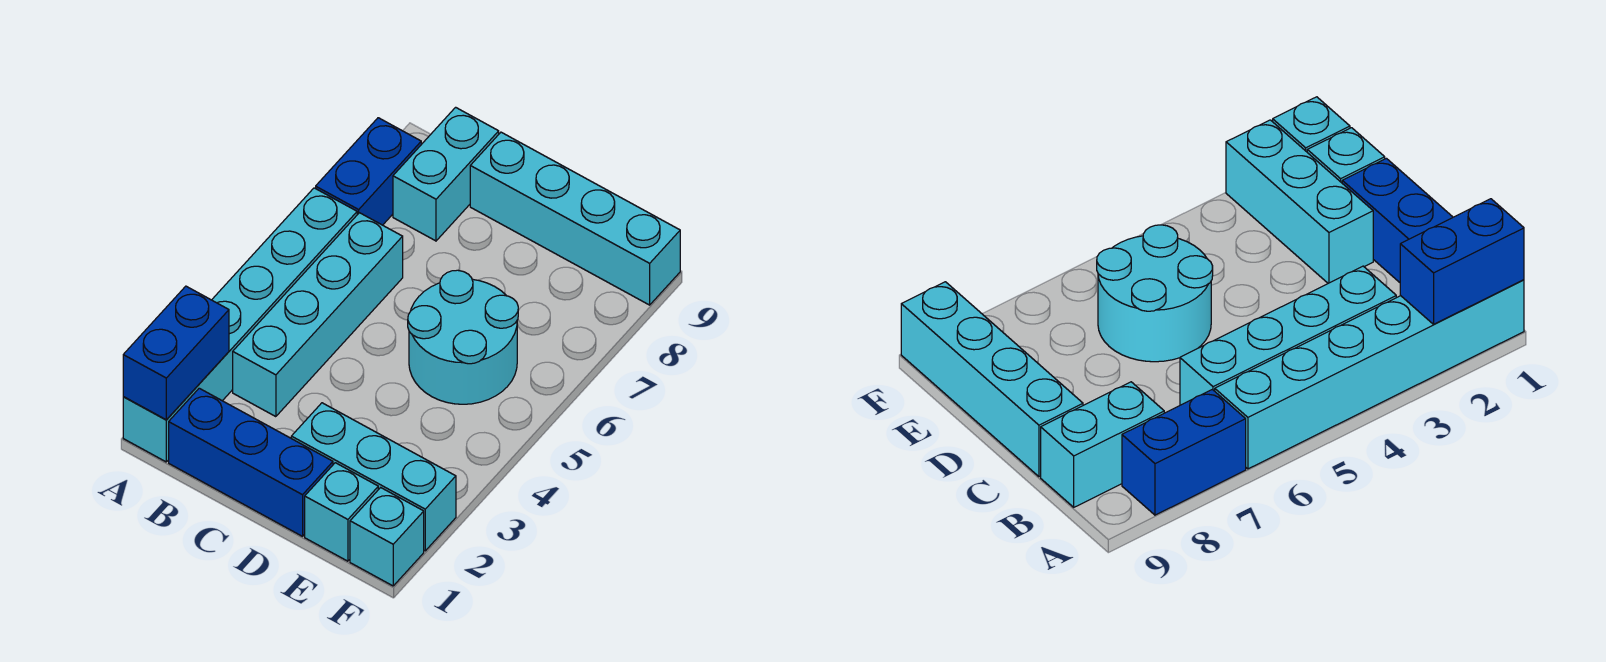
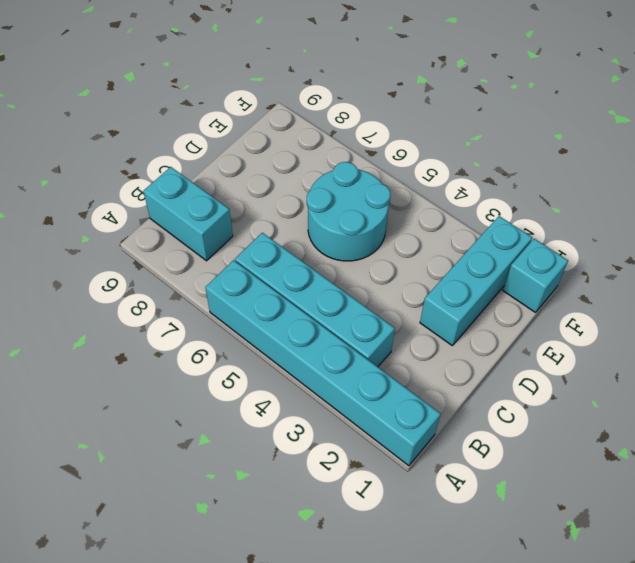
none -> blue brick A7:A8 level 1
none -> blue brick B1:D1 level 1

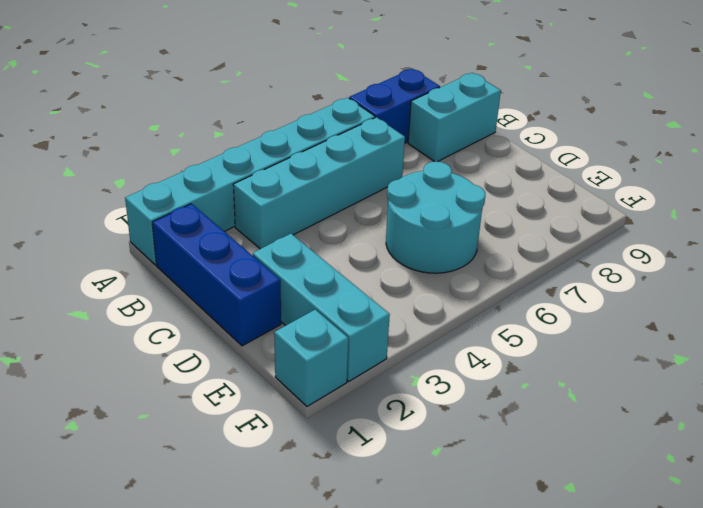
none -> cyan brick C9:F9 level 1
none -> cyan brick E1 level 1

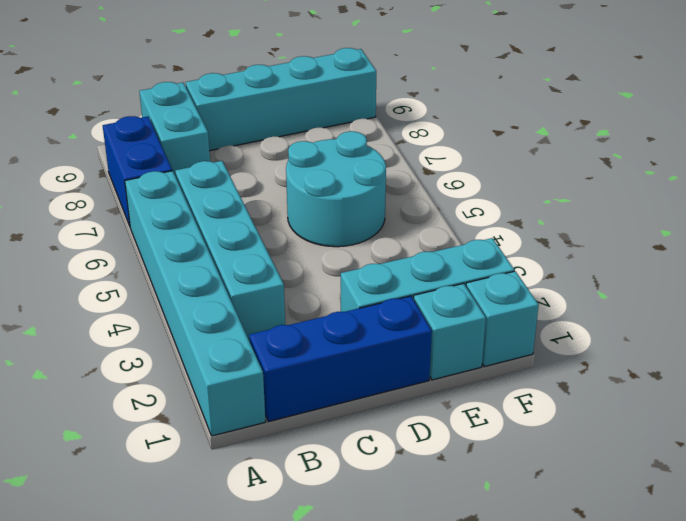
none -> blue brick A1:A2 level 2

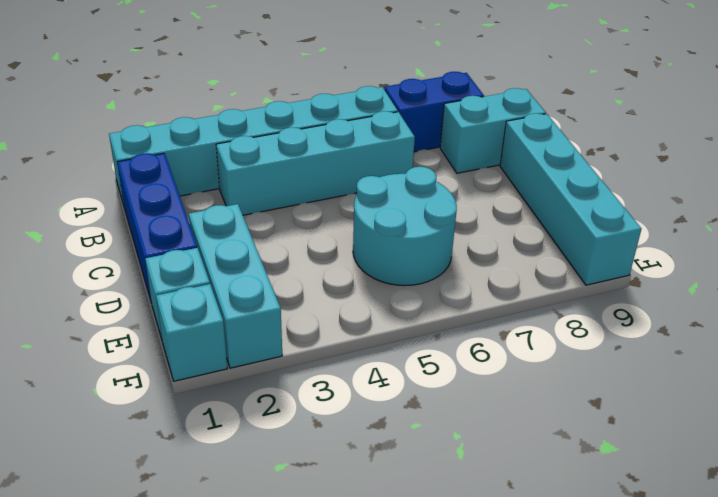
none -> blue brick A1:A2 level 2

